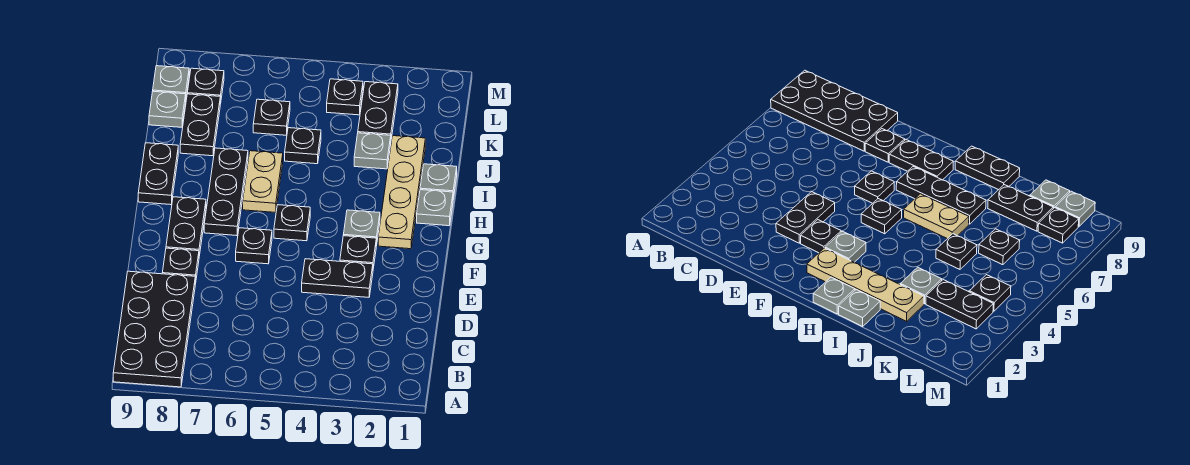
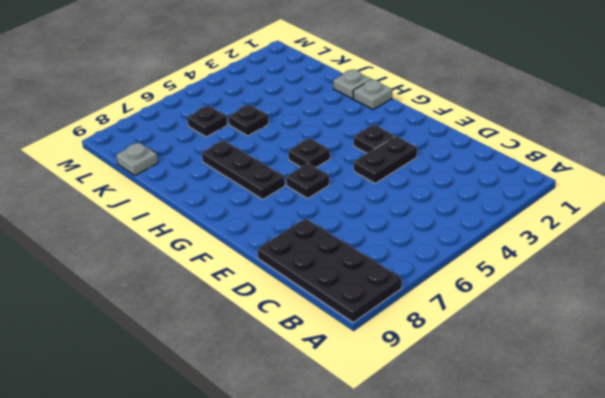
none -> black plate E8 level 1
none -> black plate F8:G8 level 1
none -> tan plate G2:J2 level 1

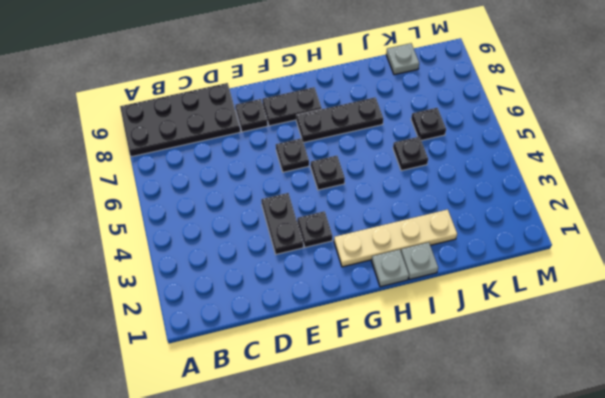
none -> grey plate G3 level 1
none -> tan plate H6:I6 level 1
none -> black plate H9:I9 level 1

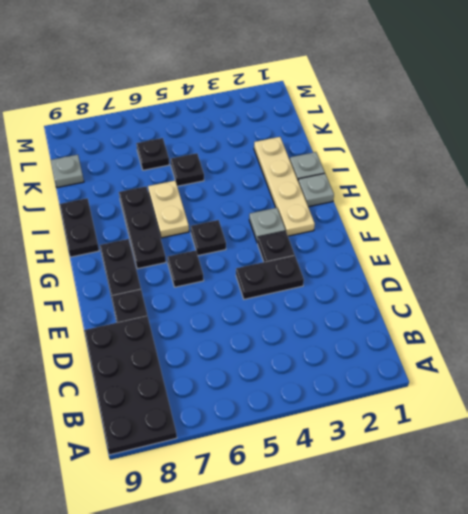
none -> grey plate J3 level 1
none -> black plate J8:K8 level 1
none -> black plate K3:L3 level 1

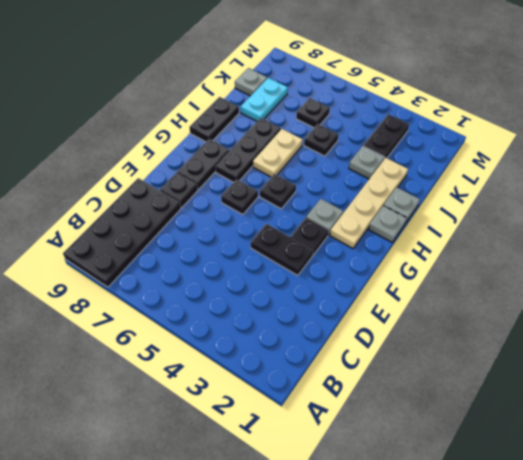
cyan plate J8:K8 level 1 -> black plate J8:K8 level 1
none -> black plate L4 level 1
none -> black plate L8 level 1
none -> grey plate L9 level 1

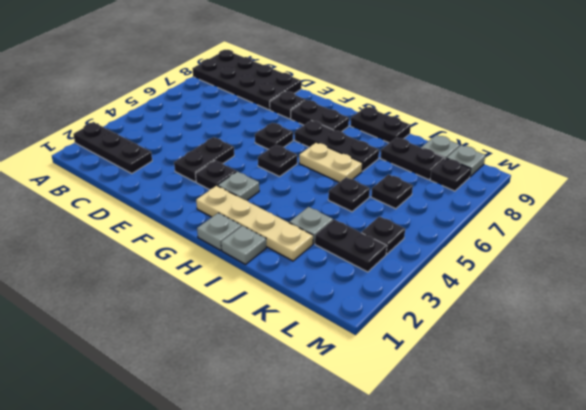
black plate A2:C2 level 1 -> none

